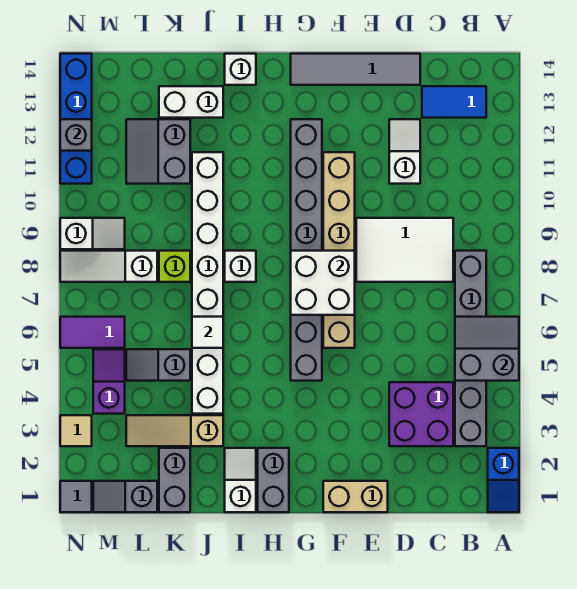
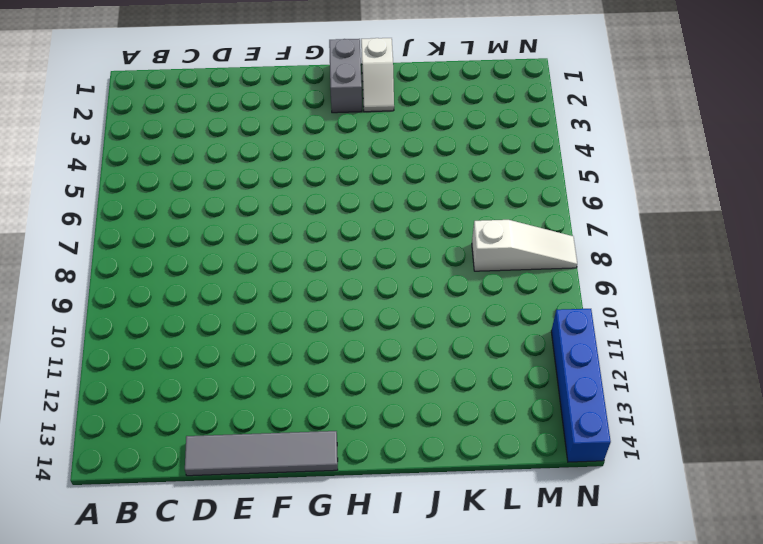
none -> blue slope A1:A2 level 1 top 2
none -> grey brick B3:B8 level 1
none -> blue tile B13:C13 level 1
none -> purple brick C3:D4 level 1

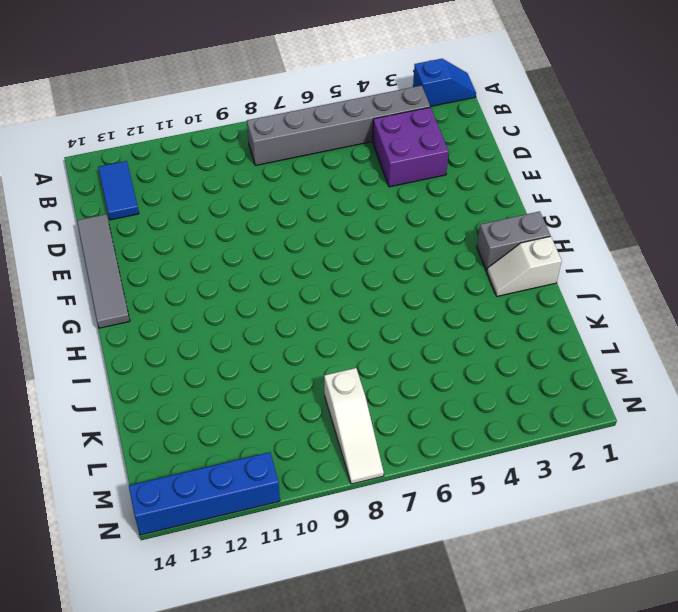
none -> white tile C8:E9 level 1
none -> white slope D11:D12 level 1 top 11
none -> tan brick E1:F1 level 1
none -> tan brick F6:F11 level 1

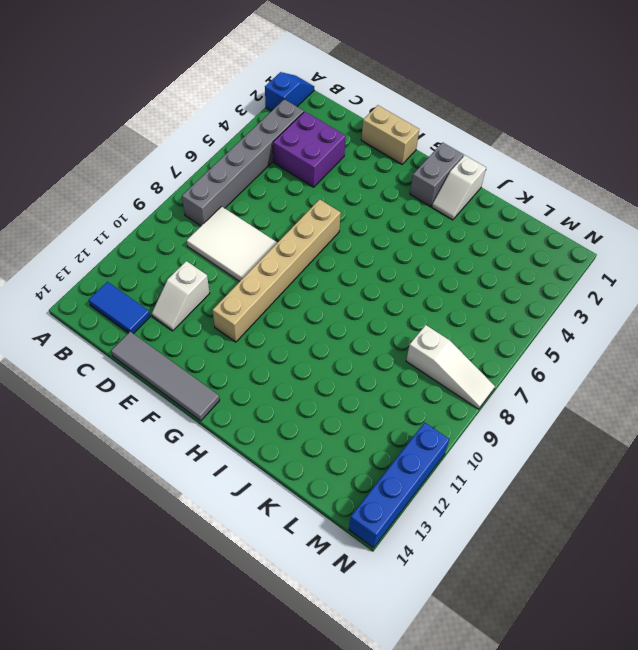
none -> grey brick G5:G12 level 1
none -> white brick I8 level 1
none -> white brick I14 level 1
none -> tan slope J3:L3 level 1 top J

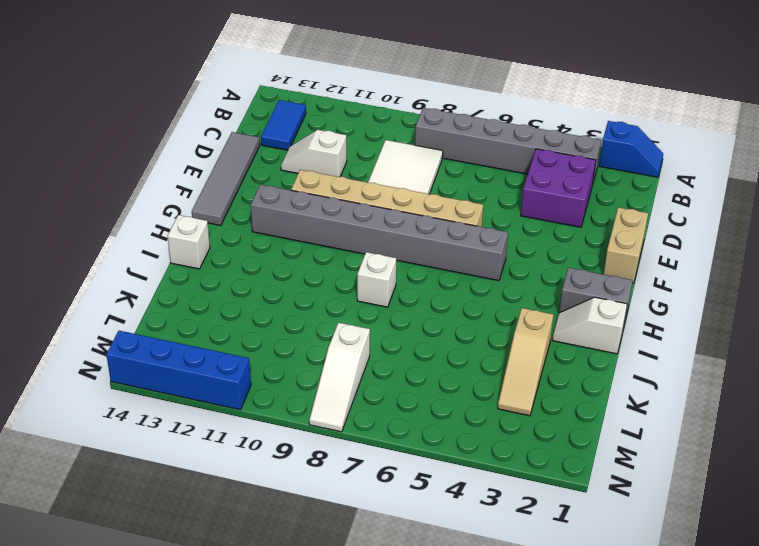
none -> white brick J4:J11 level 1
none -> white brick J13:K13 level 1
none -> grey brick K1:K2 level 1
none -> grey slope K5:L5 level 1 top K

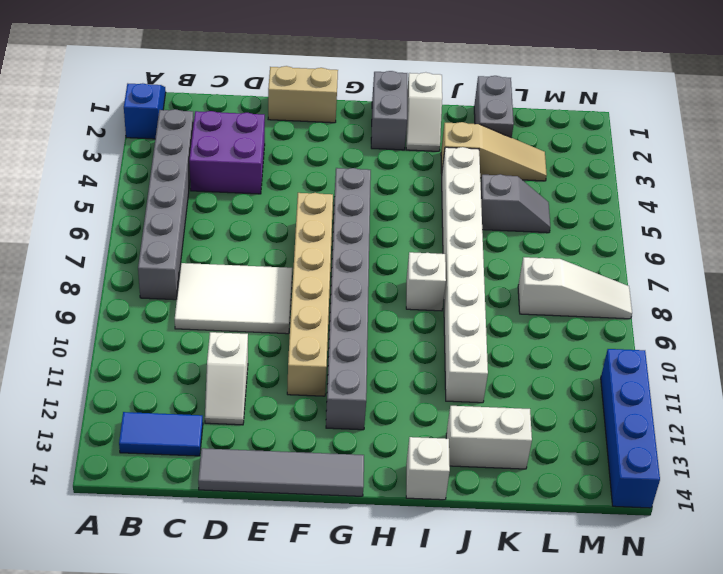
none -> lime brick K8 level 1
none -> grey slope K11:L12 level 1 top K
none -> grey slope L1:M1 level 1 top L
none -> purple slope M4:M5 level 1 top 4

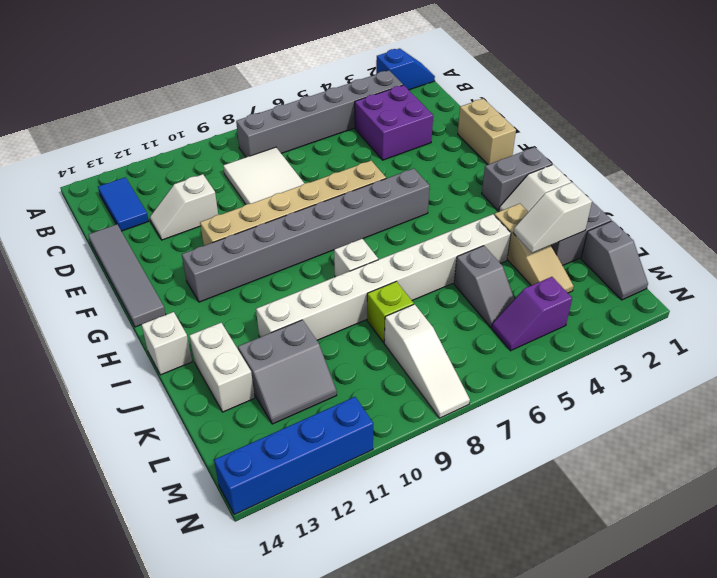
white slope K2:K3 level 2 top 2 -> white slope M9:N9 level 1 top N
none -> purple tile M6:N6 level 1
none -> grey tile N1 level 1
none -> tan tile N3 level 1
none -> grey slope A5:B6 level 2 top 5

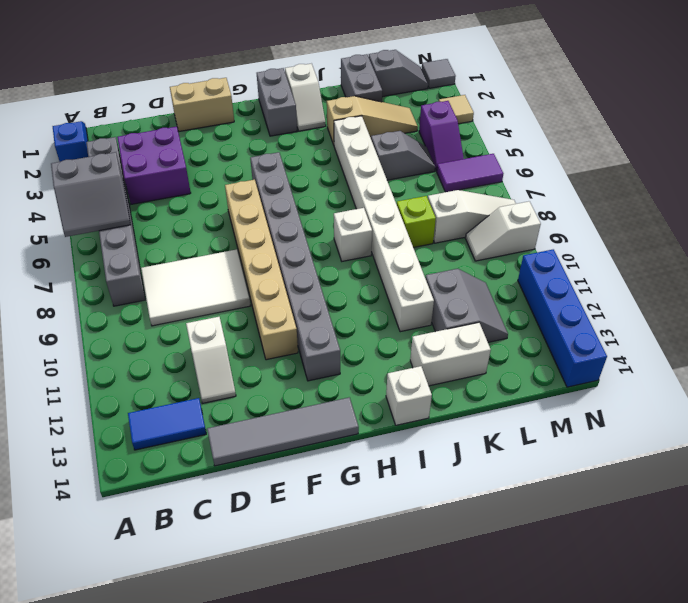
none -> white brick F7:G8 level 2
none -> white tile J6 level 2
none -> grey brick N12 level 2

